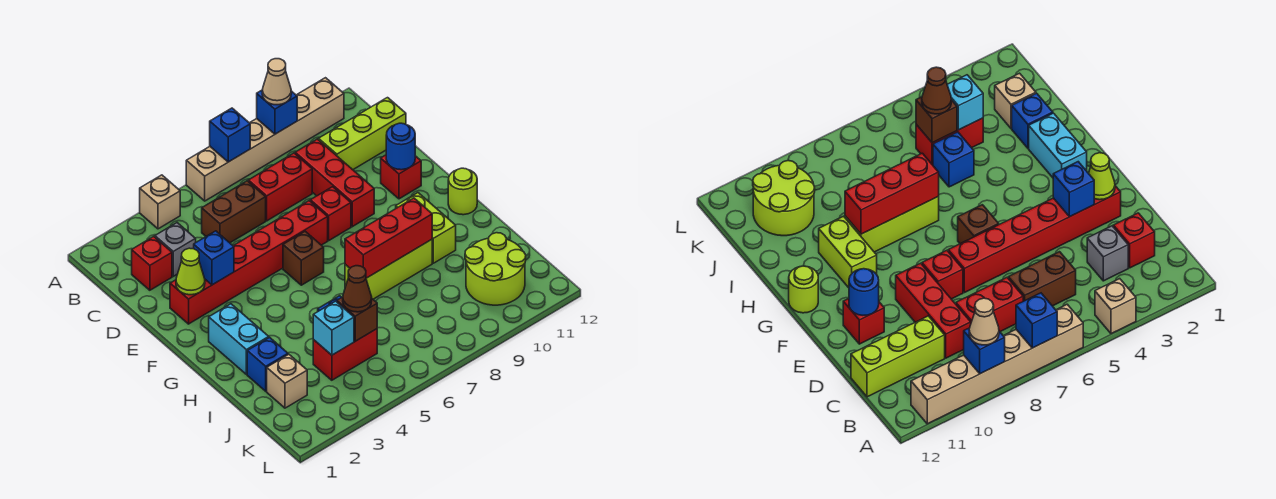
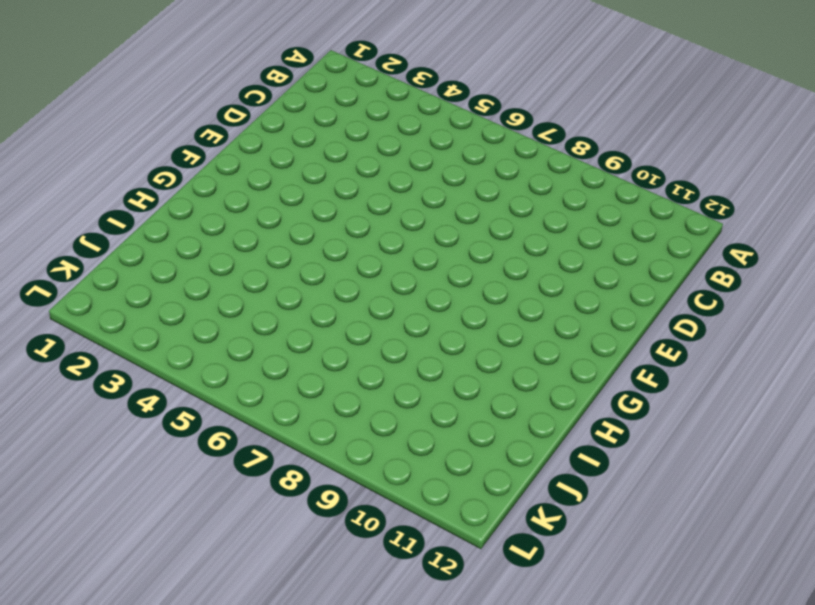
none -> tan brick A4 level 1
none -> tan brick A6:A11 level 1
none -> red brick C2 level 1
none -> grey brick C3 level 1

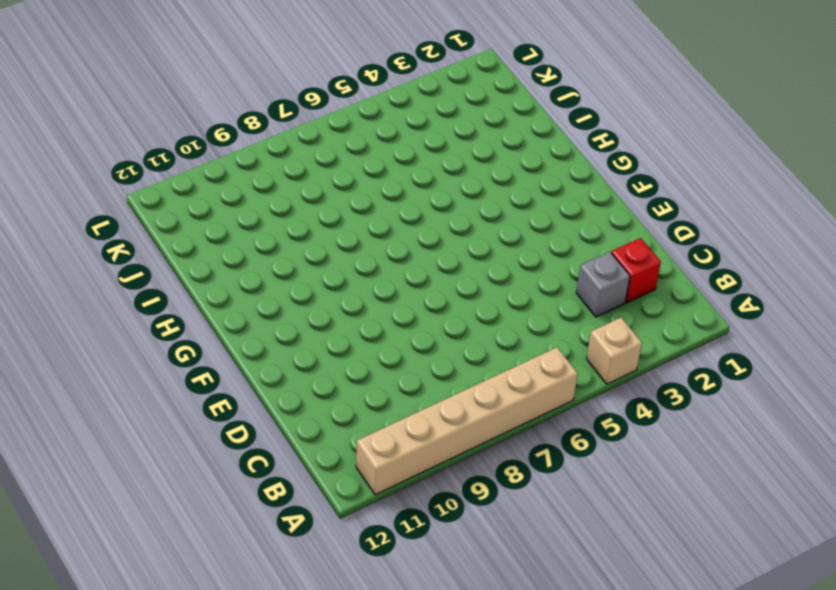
none -> brown brick C5:C6 level 1
none -> red brick C7:C8 level 1
none -> red brick C9:E9 level 1
none -> lime brick C10:C12 level 1

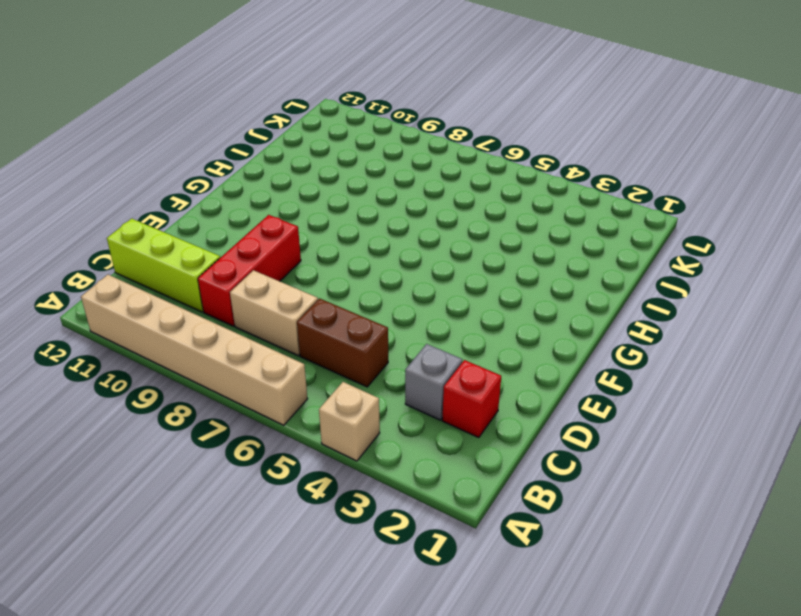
tan brick C7:C8 level 1 -> red brick C7:C8 level 1
none -> red brick E2:E7 level 1
none -> red brick E8 level 1
none -> red brick E11 level 1
none -> brown brick F6 level 1

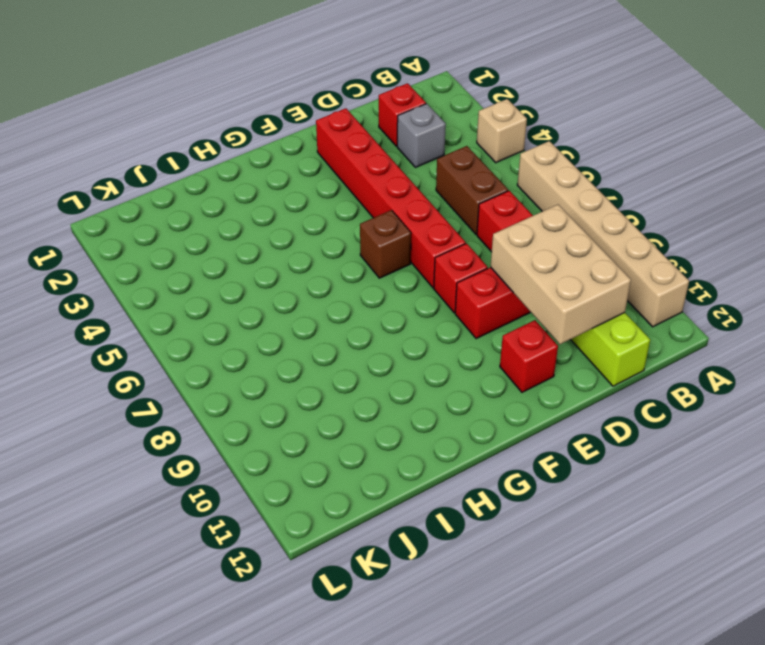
tan brick C9:D11 level 2 -> none
none -> cyan brick G2:H2 level 1
none -> lime brick G10:H10 level 1
none -> lime round brick G12 level 1
none -> lime brick H7:H9 level 1

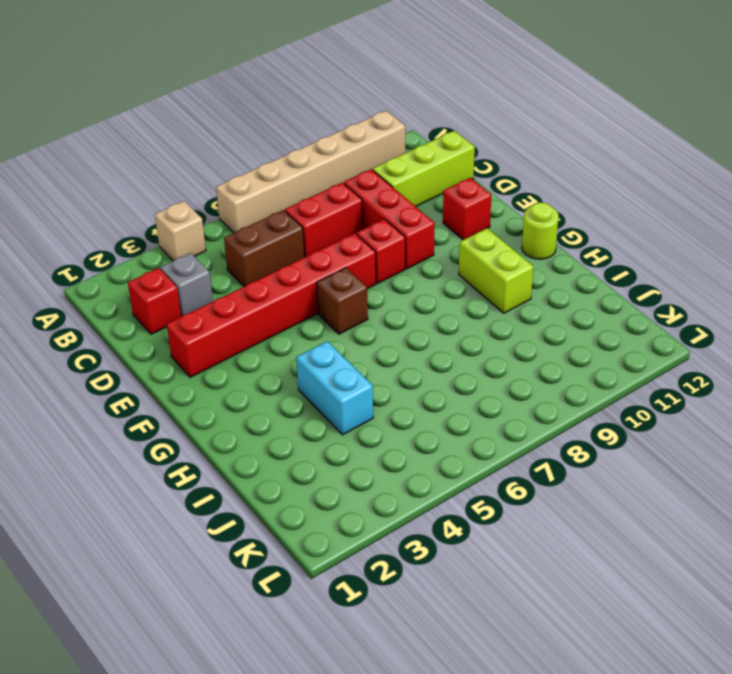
cyan brick H4:I4 level 1 -> cyan brick G2:H2 level 1
none -> lime brick H7:H9 level 1
none -> blue brick I2 level 1
none -> blue brick I5 level 1
none -> tan brick J2 level 1

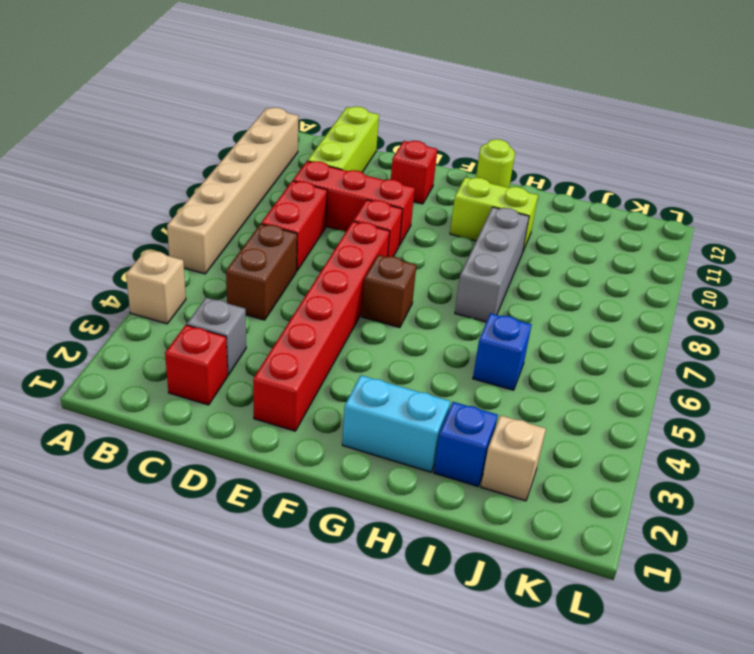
grey brick H7:H9 level 1 -> lime brick H7:H9 level 1
none -> red brick J4:J5 level 1
none -> lime round brick J10:K11 level 1
none -> blue brick A7 level 2
none -> blue brick A9 level 2

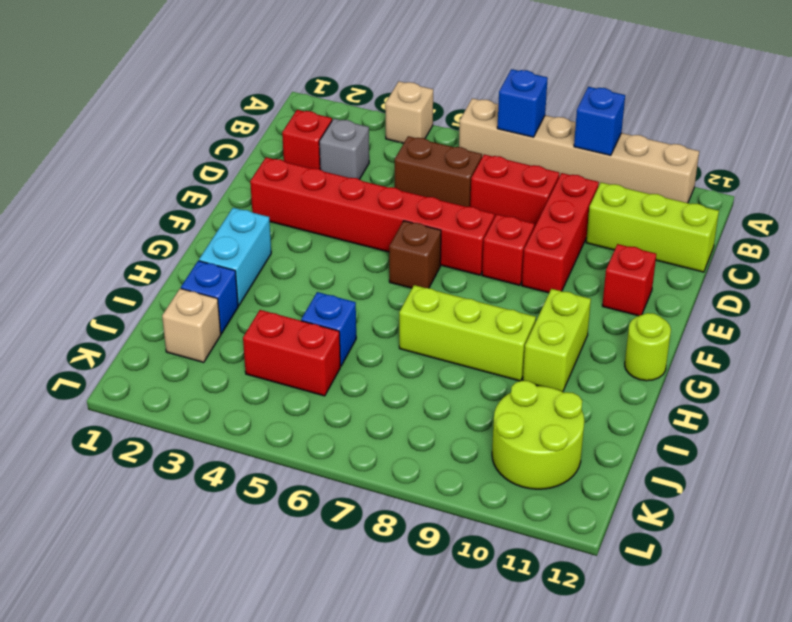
none -> lime cone E2 level 2
none -> blue brick E3 level 2
none -> blue round brick E11 level 2
none -> red brick H7:H9 level 2

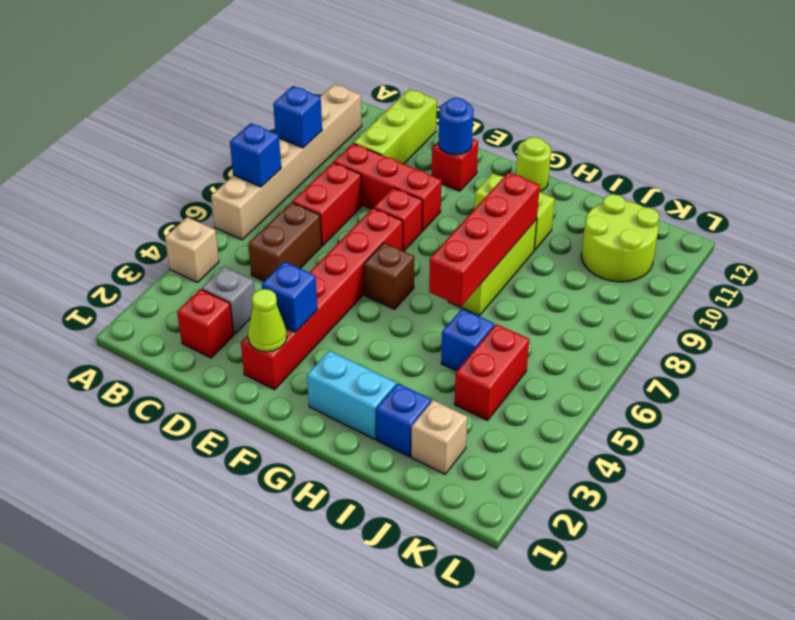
red brick H6:H9 level 2 -> red brick H7:H9 level 2
none -> cyan brick J4 level 2
none -> brown brick J5 level 2
none -> tan cone A9 level 3
none -> brown cone J5 level 3

